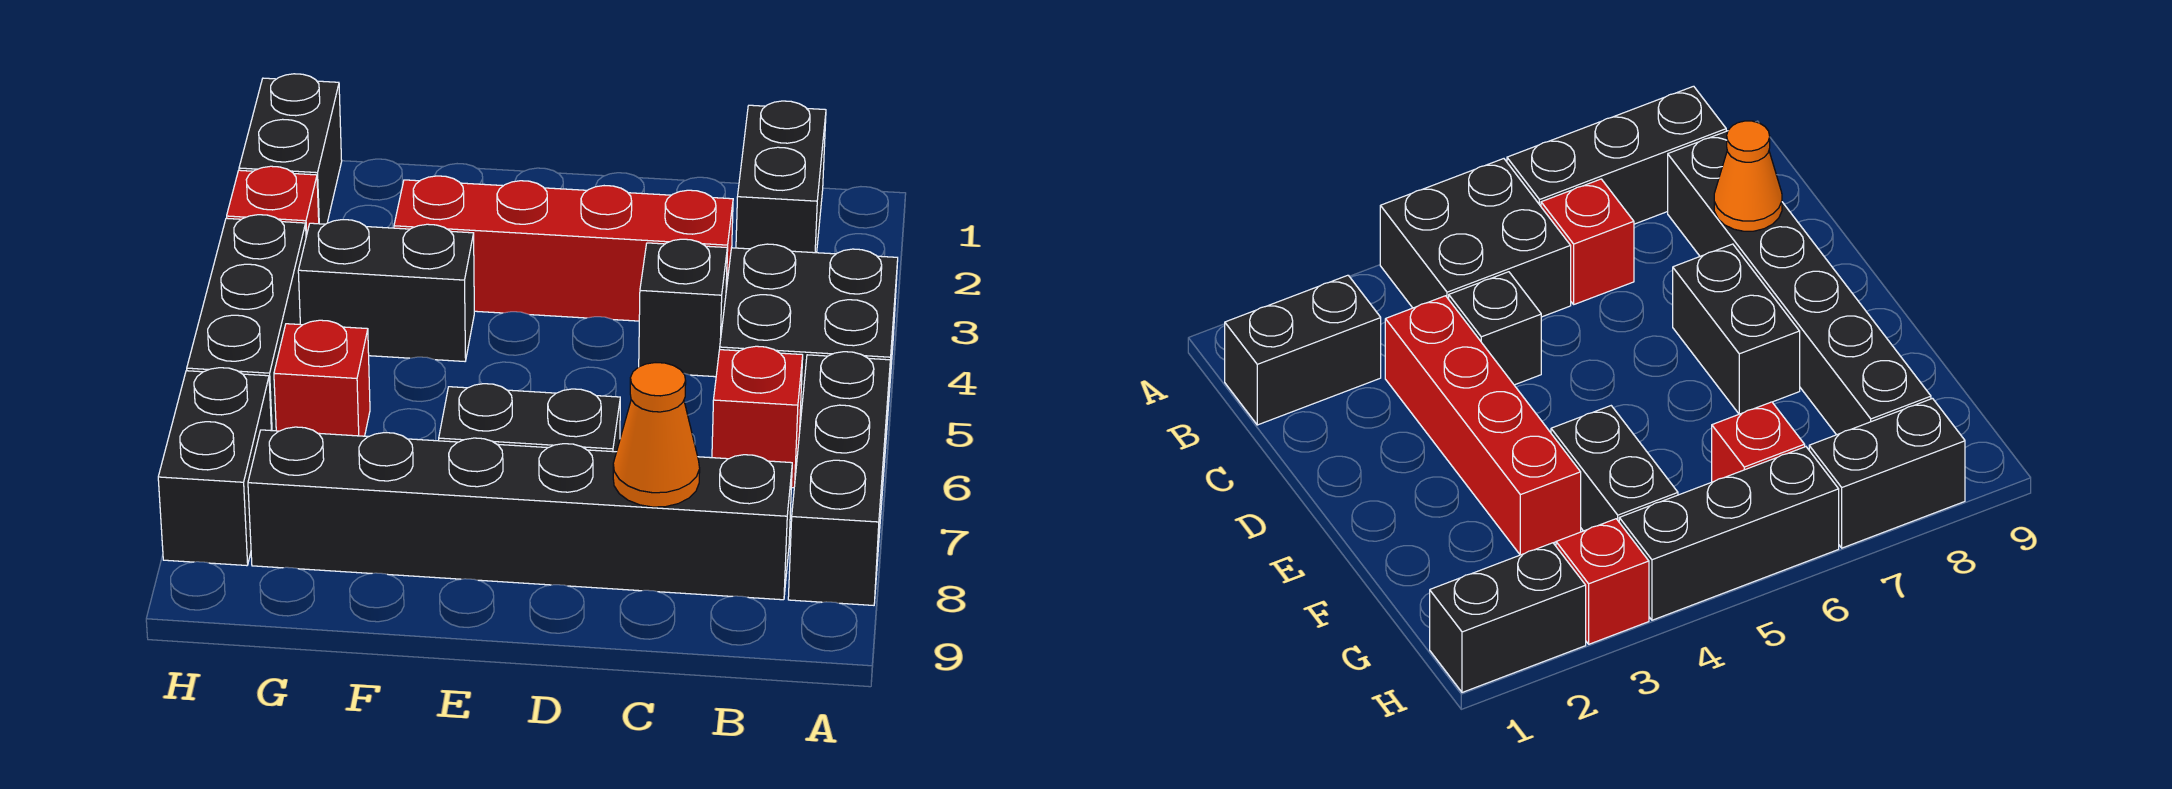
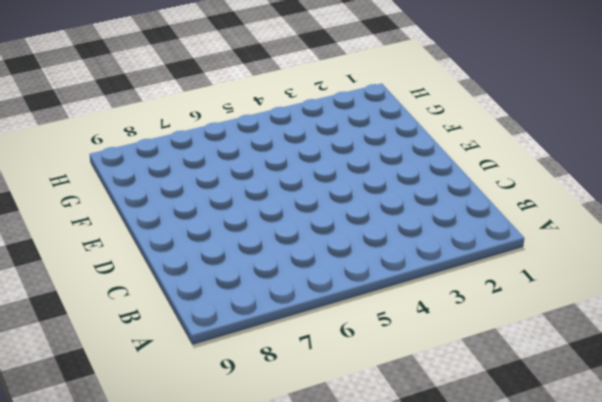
none -> black brick A4:B5 level 1
none -> black brick A6:A8 level 1
none -> black brick B1:B2 level 1

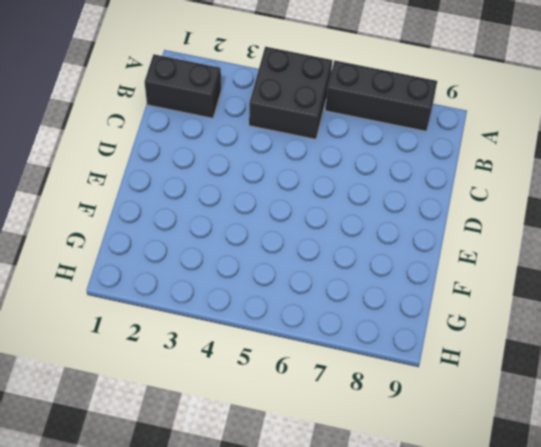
none -> red brick B6 level 1
none -> black brick B8:G8 level 1
none -> red brick C3:F3 level 1

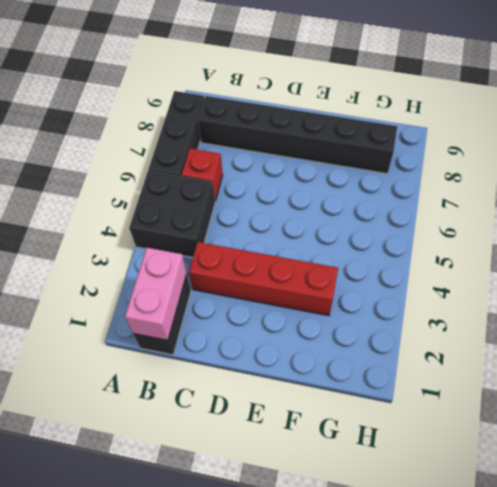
pink brick B1:B2 level 2 -> none
none -> black brick C4 level 1
none -> black brick D7:E7 level 1
none -> black brick F4:G4 level 1

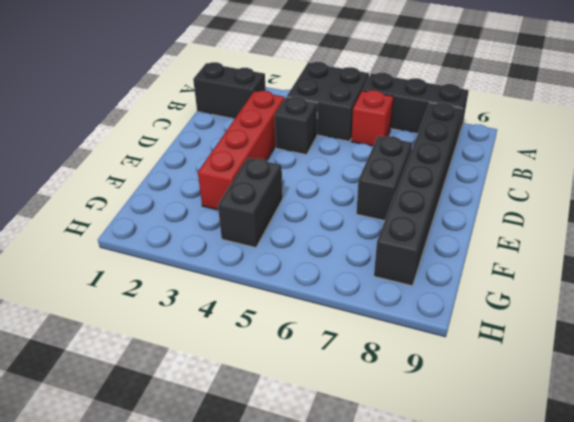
none -> red brick G6 level 1
none -> black brick H1:H2 level 1
none -> red brick H3 level 1

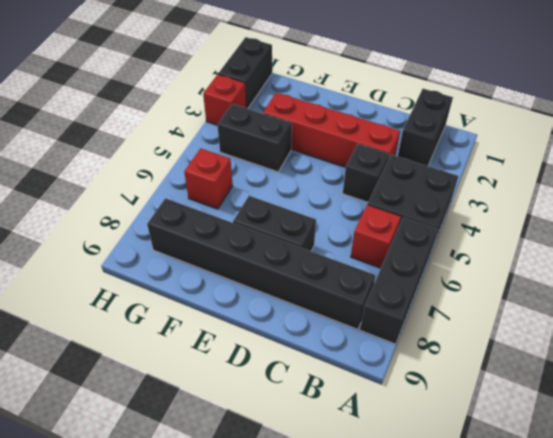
none -> black brick H4:H6 level 1
none -> black brick H7:H8 level 1
none -> orange cone C8 level 2

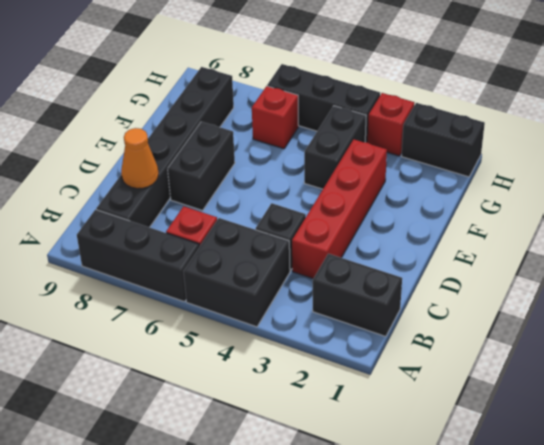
none -> black brick H7:H8 level 1

